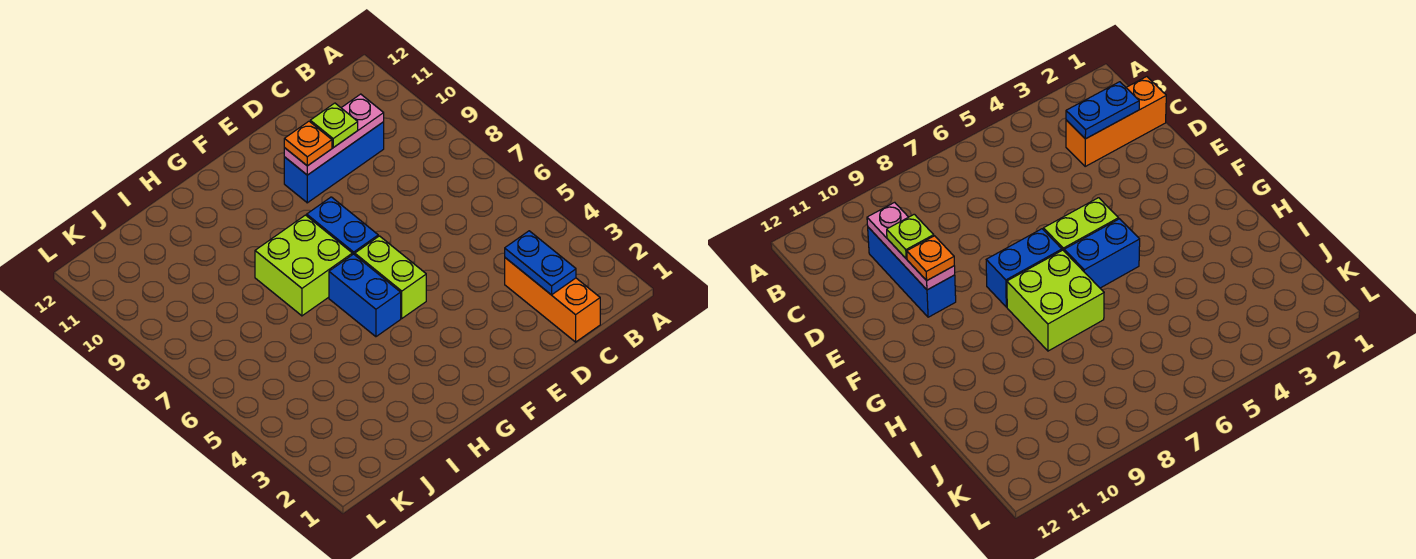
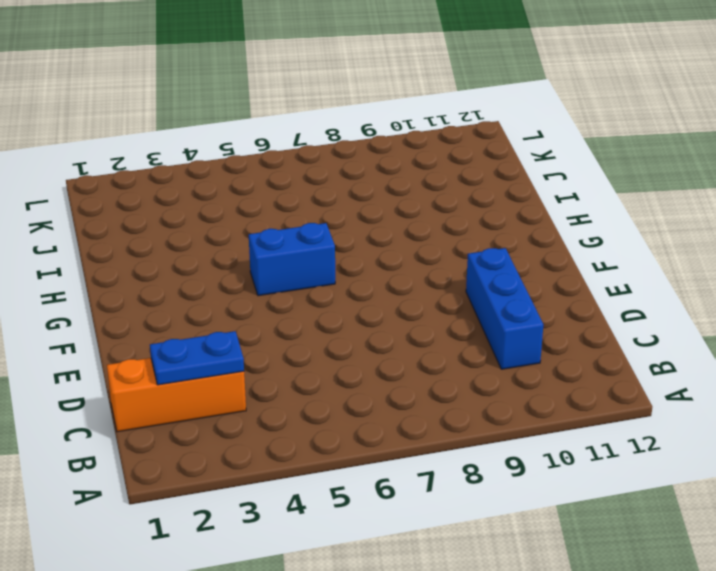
none -> lime brick F5:F6 level 1
none -> blue brick F7:F8 level 1

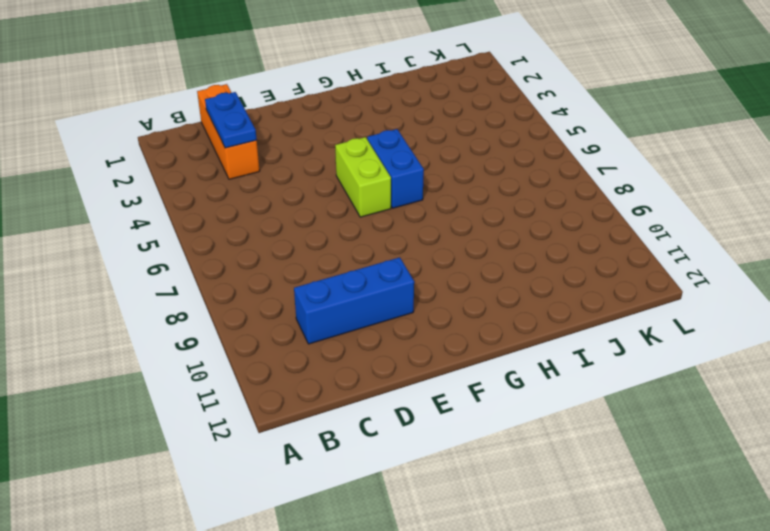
none -> blue brick F7:F8 level 1
none -> lime brick G7:H8 level 1

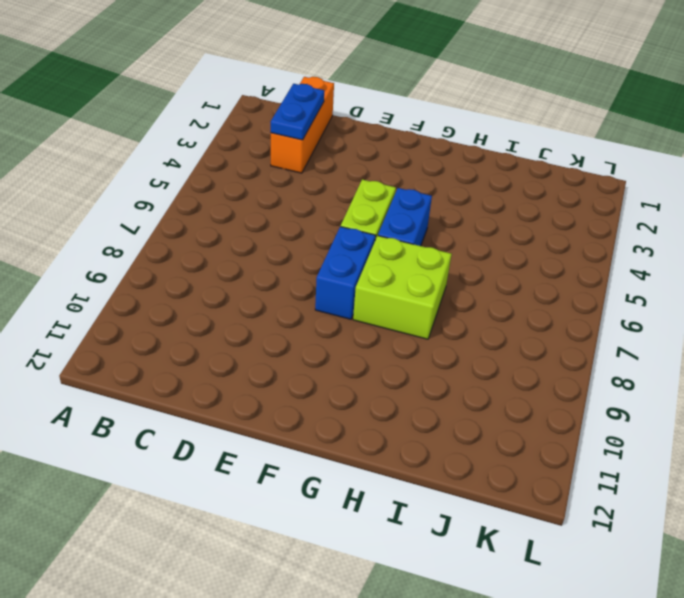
none -> blue brick C10:E10 level 1
none -> pink plate C10:E10 level 2

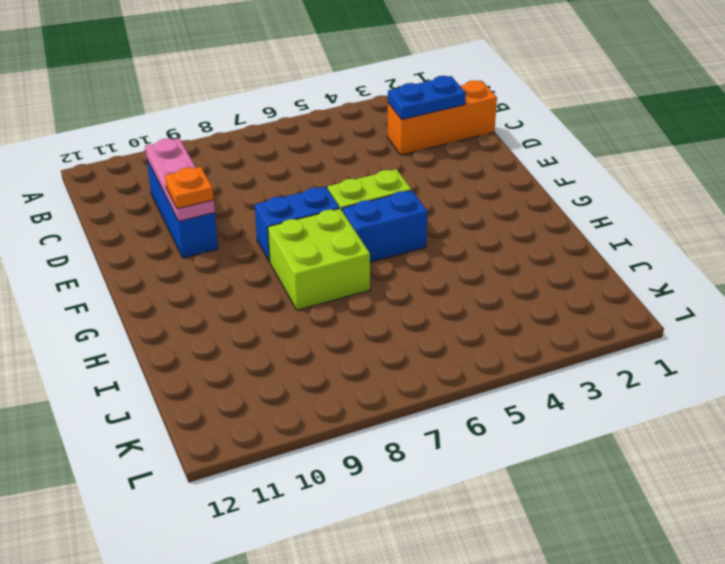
none -> lime plate D10 level 3

